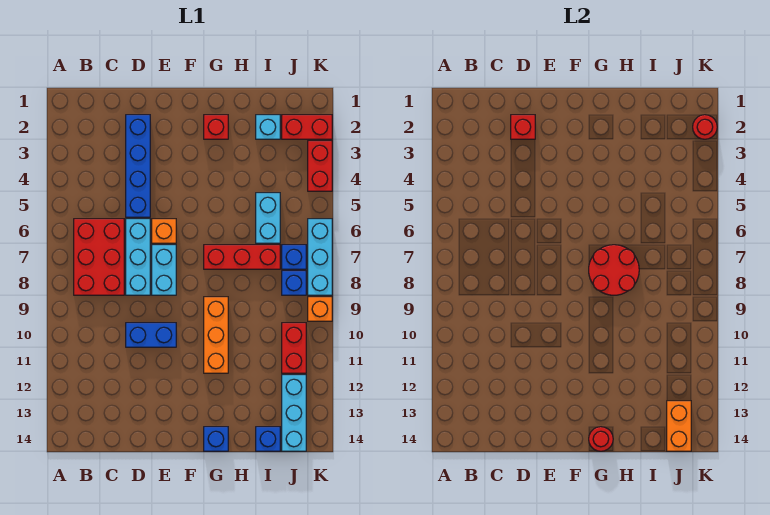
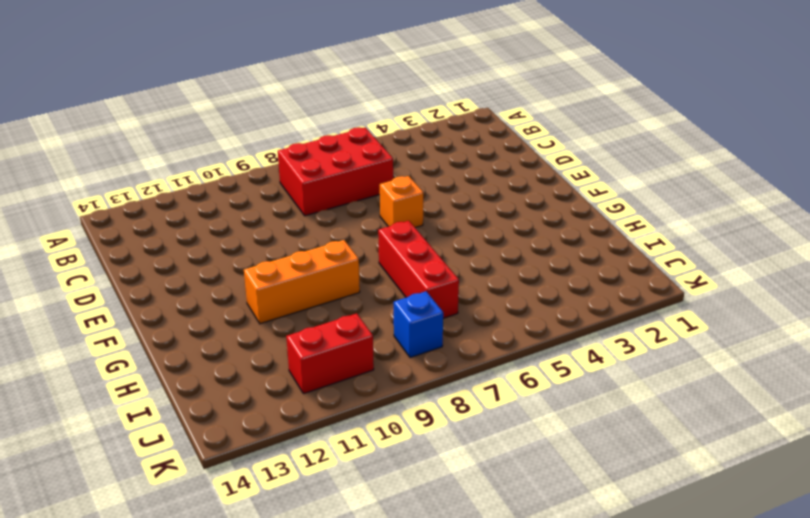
none -> blue brick D2:D5 level 1
none -> cyan brick D6:D8 level 1
none -> blue brick D10:E10 level 1

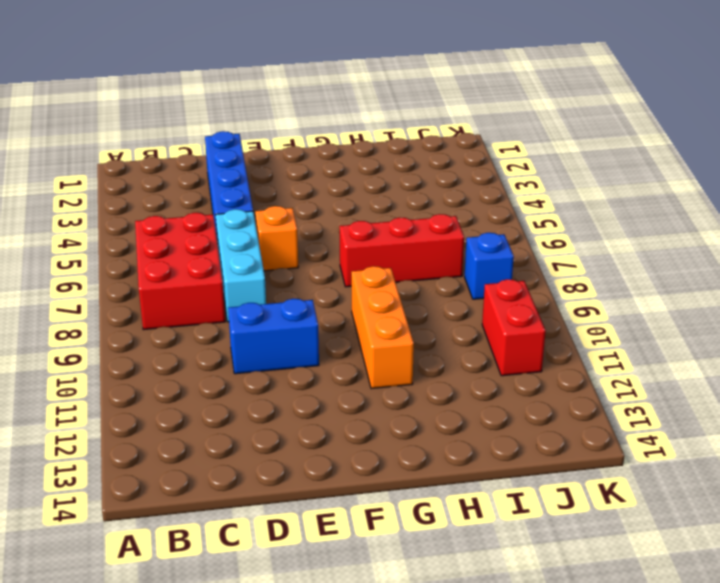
none -> cyan brick E7:E8 level 1
none -> red brick G2 level 1
none -> blue brick G14 level 1

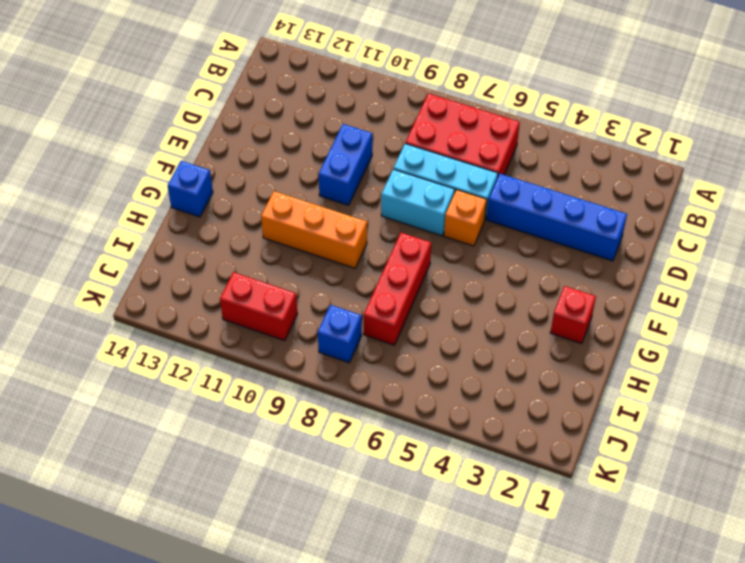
none -> cyan brick I2 level 1
none -> cyan brick I5:I6 level 1
none -> blue brick I14 level 1

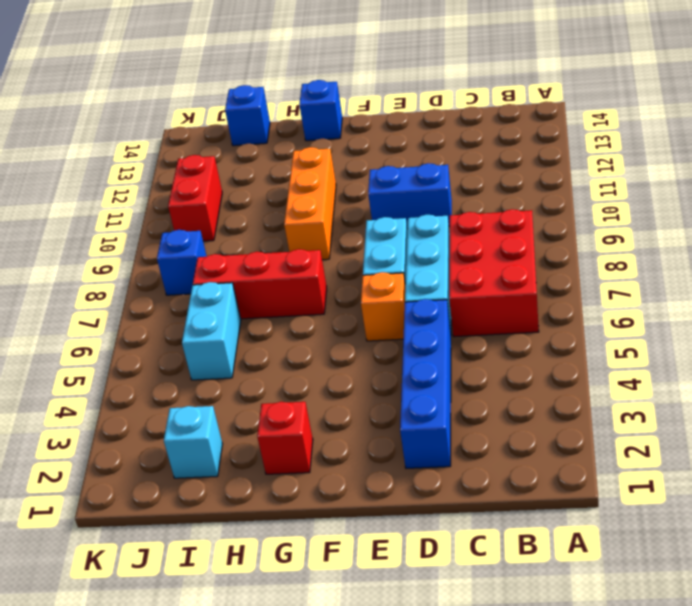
none -> red brick J2:K2 level 1
none -> blue brick J7 level 1
none -> cyan brick J12:J14 level 1

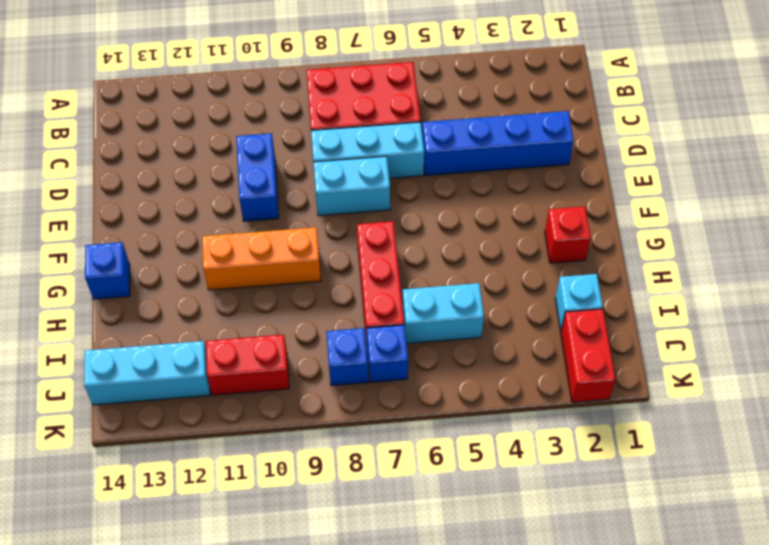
none -> orange brick E6 level 1
none -> blue brick I14 level 1
none -> red brick K3:K4 level 1

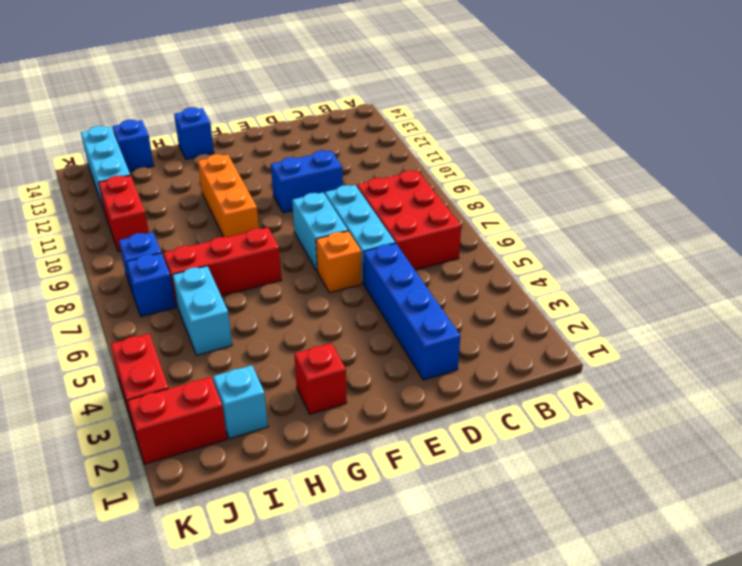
none -> cyan brick K6:K8 level 1
none -> orange brick K9 level 1
none -> red brick D2 level 2

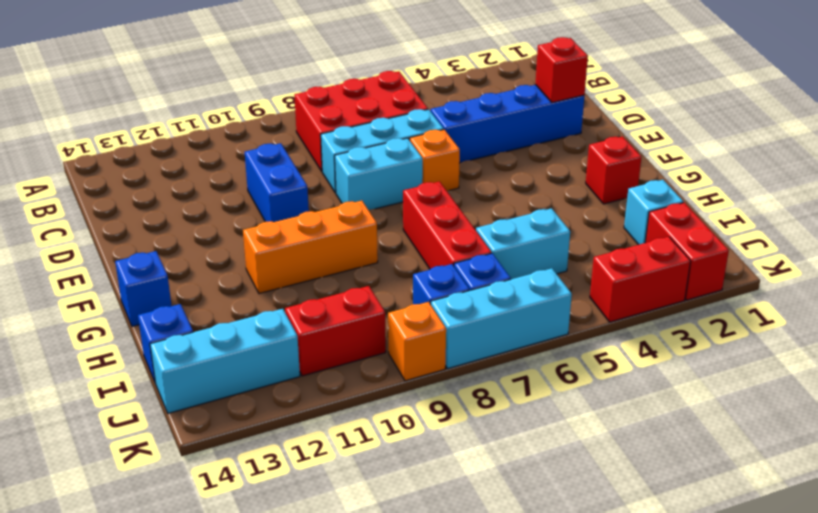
none -> red round brick G7:H8 level 2
none -> red round brick G14 level 2
none -> orange brick J13:J14 level 2

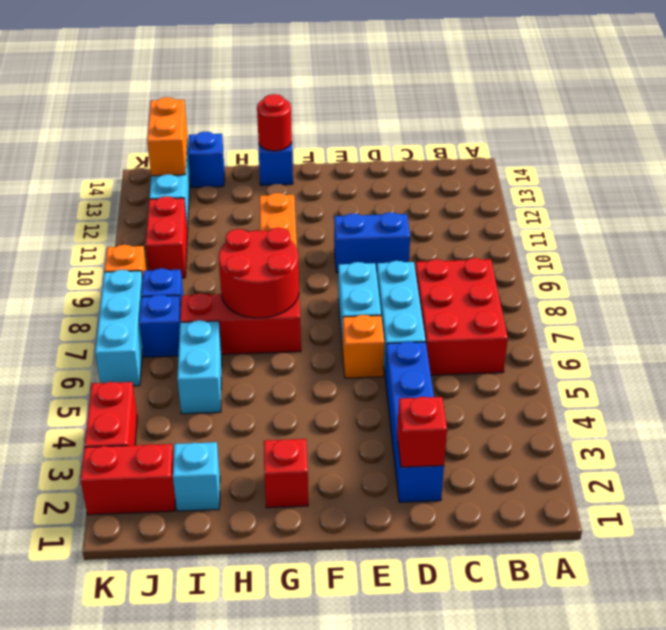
none -> red round brick K2 level 2

